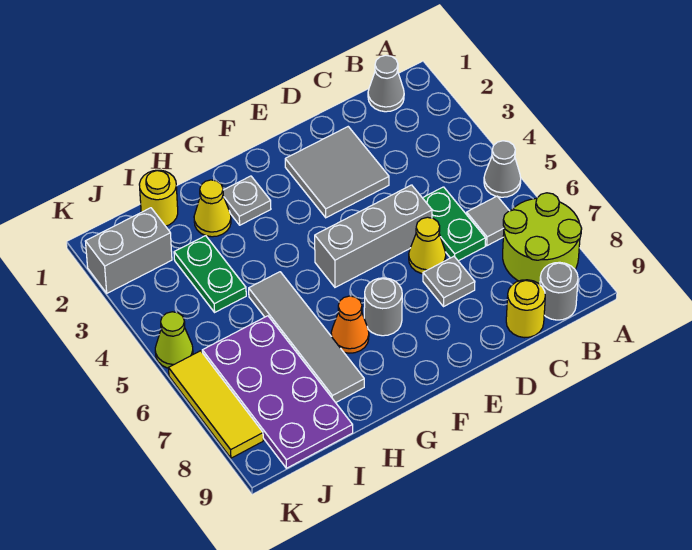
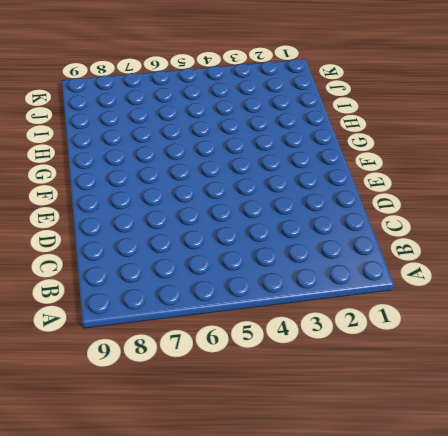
none -> grey cone A5 level 1
none -> lime round brick A7:B8 level 1
none -> grey cone B1 level 1

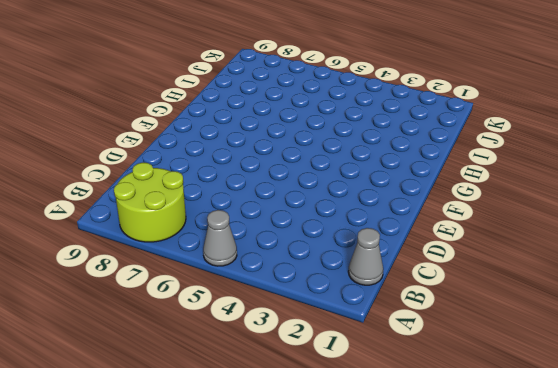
none -> grey tile B6 level 1
none -> grey round brick B9 level 1
none -> green plate C5:C6 level 1

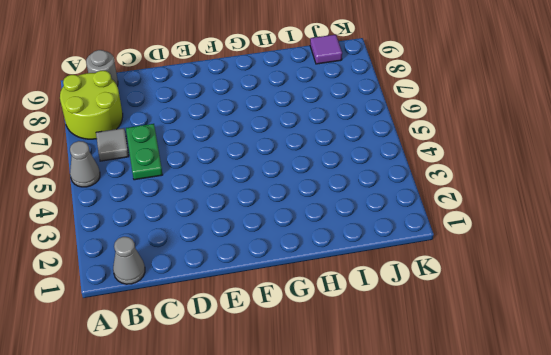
purple tile J9 level 1 -> purple plate I6:J9 level 1
none -> yellow round brick C9 level 1
none -> grey tile D2:E3 level 1
none -> grey brick D5:F5 level 1

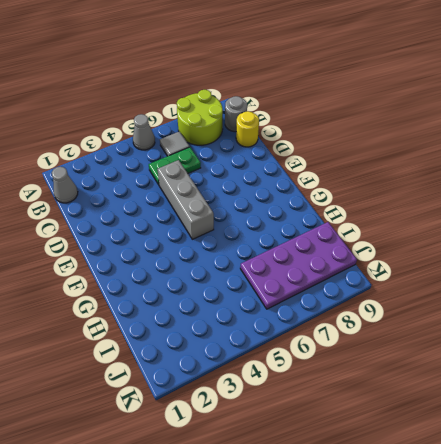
none -> grey tile D2:E3 level 1
none -> yellow cone D6 level 1
none -> grey plate D7 level 1

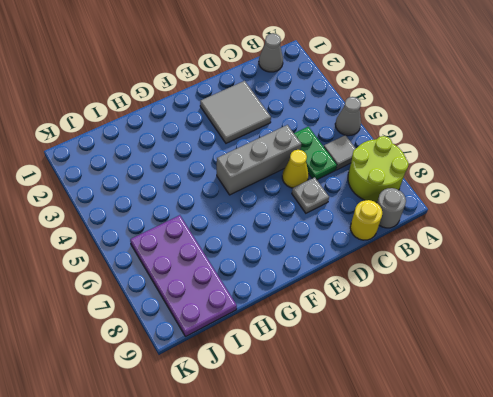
none -> grey round brick F7 level 1
none -> grey plate G2 level 1
none -> orange cone G7 level 1

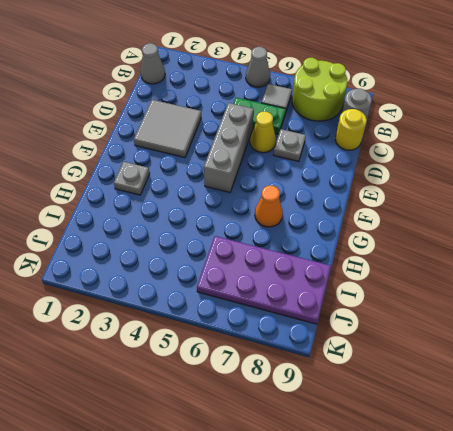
none -> grey round brick F7 level 1
none -> yellow cone H2 level 1
none -> grey tile H5:H8 level 1

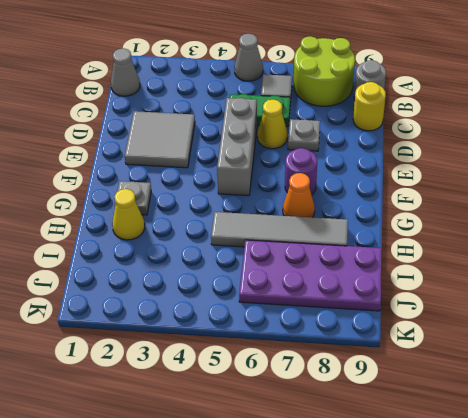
purple round brick F7 level 1 -> grey round brick F7 level 1
none -> yellow round brick I1 level 1
none -> green plate I3:I4 level 1
none -> grey brick J2:K2 level 1

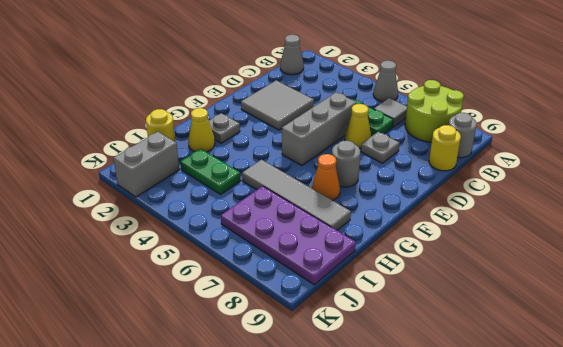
none -> lime cone K5 level 1
none -> yellow tile K6:K8 level 1

